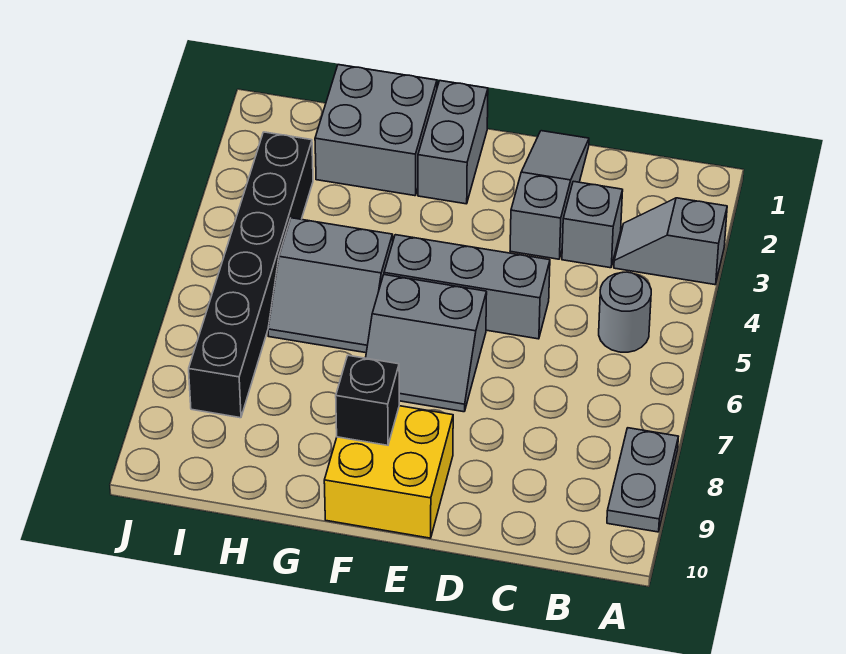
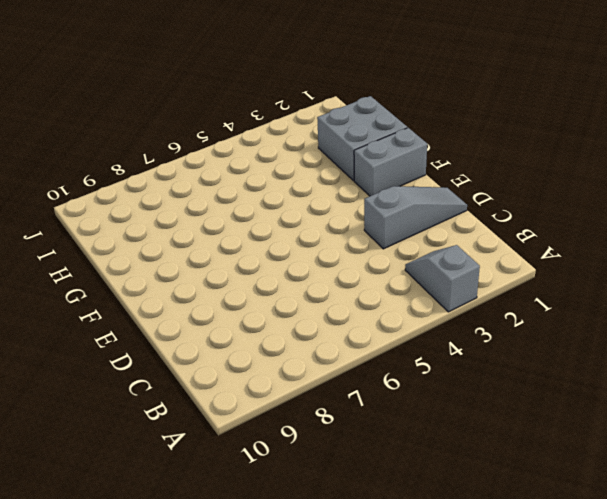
none -> grey plate A8:A9 level 1
none -> grey round brick B5 level 1
none -> grey brick C3 level 1

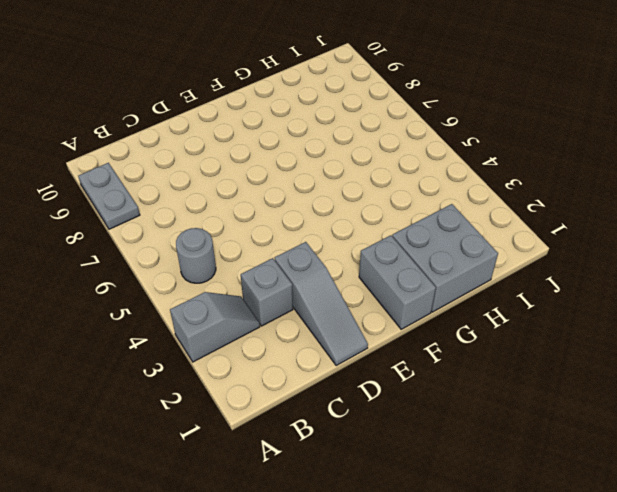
none -> grey brick D5:F5 level 1
none -> grey slope E6:F7 level 1 top 6
none -> yellow brick E9:F10 level 1

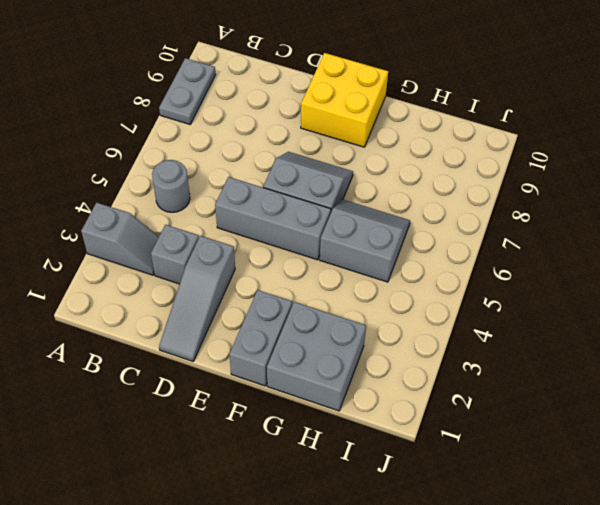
none -> black brick I3:I8 level 1
none -> black brick F9 level 2

